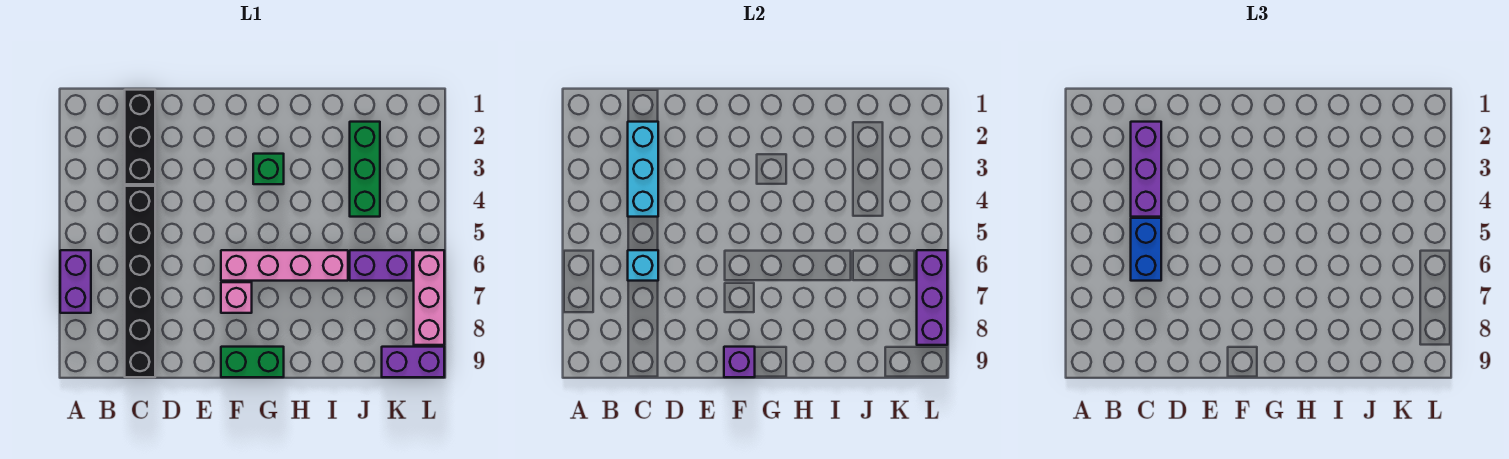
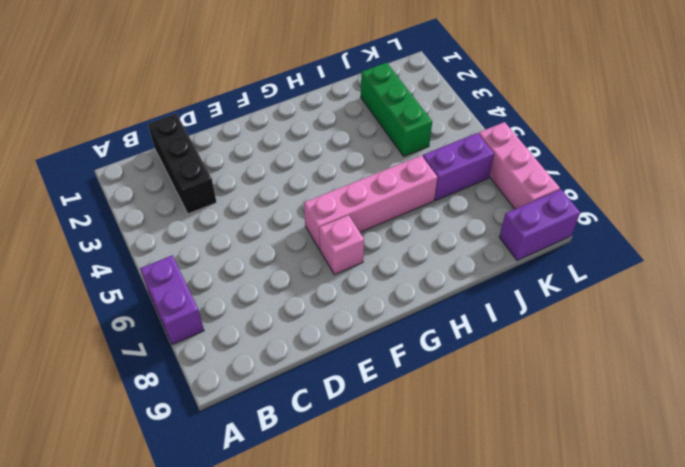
none -> black brick C4:C9 level 1
none -> green brick F9:G9 level 1
none -> green brick G3 level 1

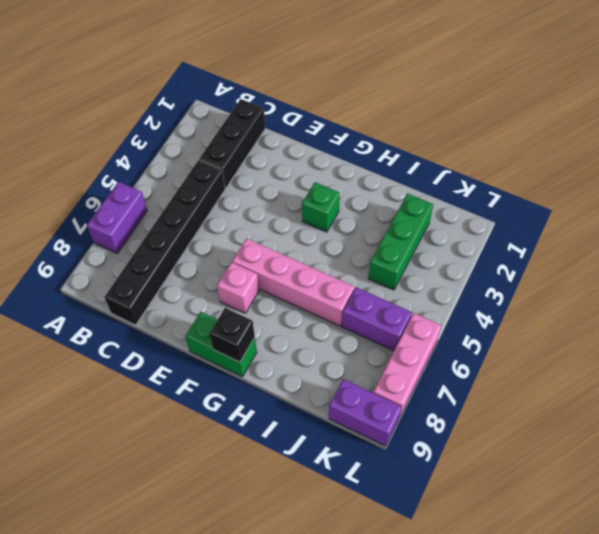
black brick G9 level 2 -> none
none -> cyan brick C2:C4 level 2
none -> cyan brick C6 level 2
none -> purple brick F9 level 2

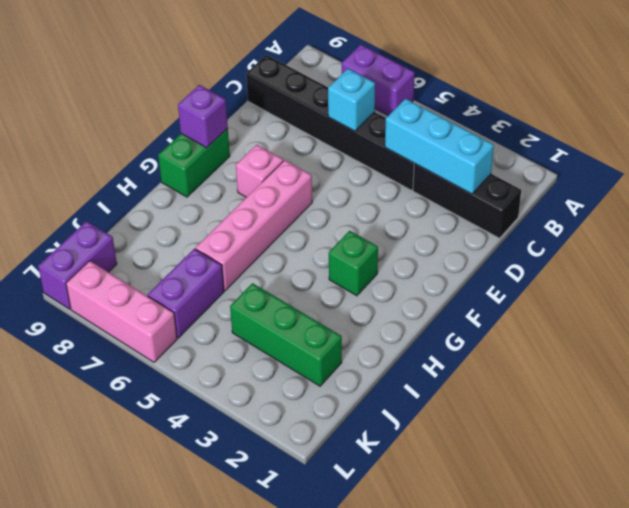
none -> purple brick L6:L8 level 2
none -> purple brick C2:C4 level 3
none -> blue brick C5:C6 level 3

